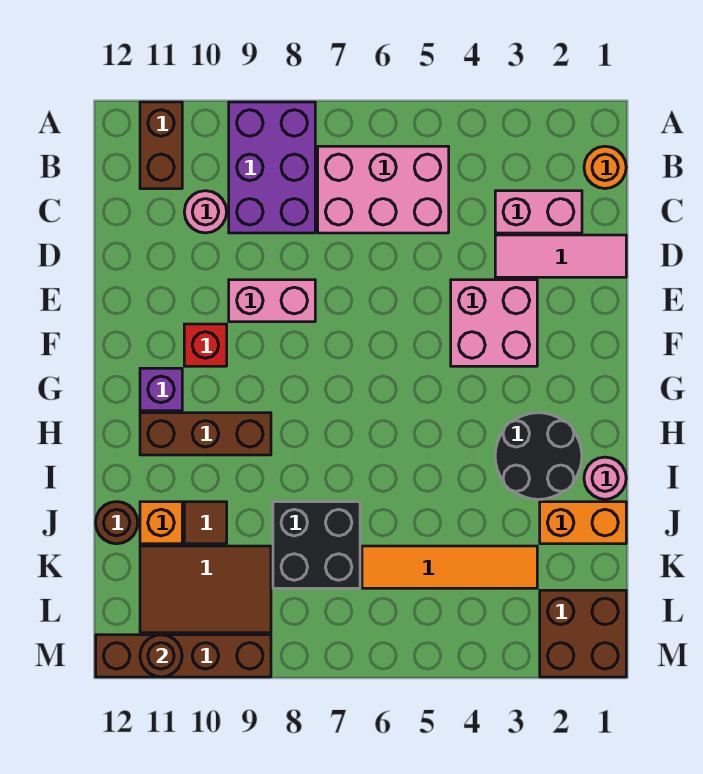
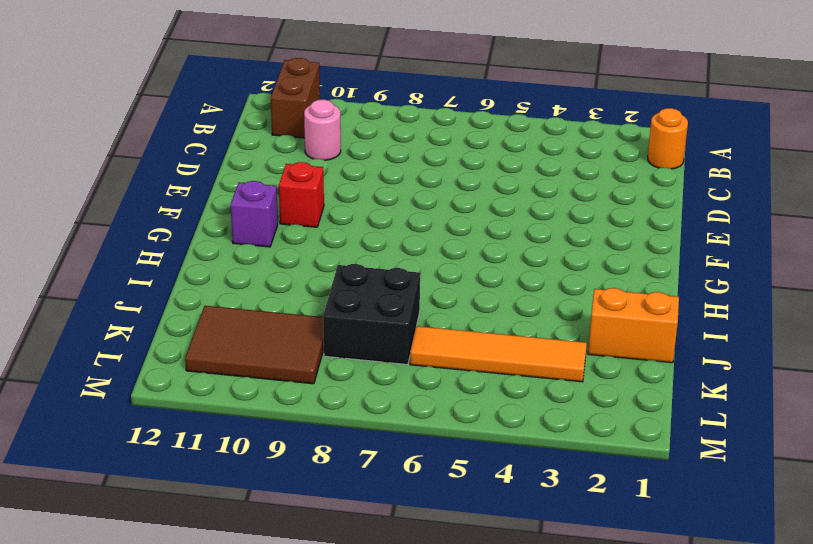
none -> purple brick A8:C9 level 1
none -> pink brick B5:C7 level 1
none -> pink brick C2:C3 level 1

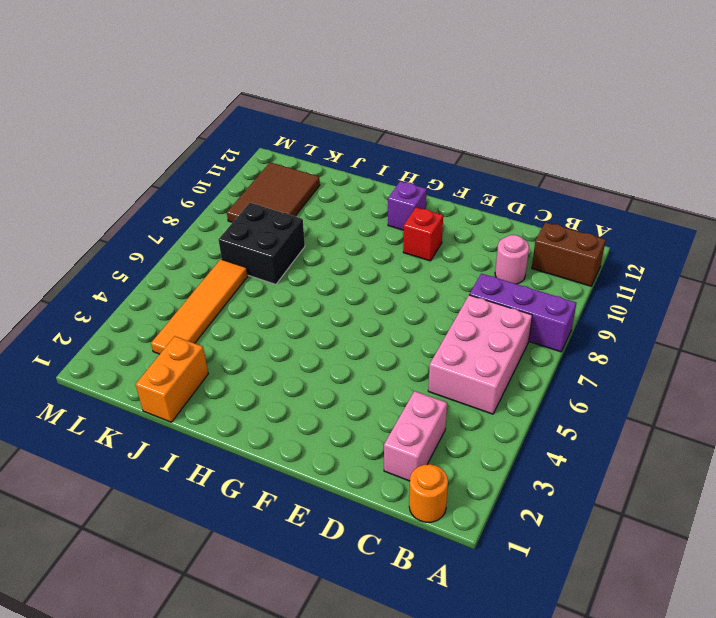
purple brick A8:C8 level 1 -> purple brick A8:C9 level 1
none -> pink tile D1:D3 level 1
none -> pink brick E3:F4 level 1
none -> pink brick E8:E9 level 1

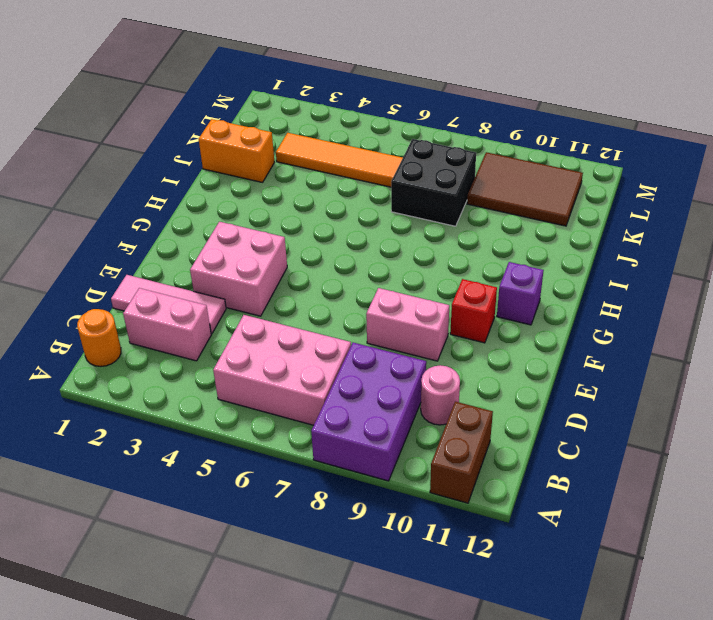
none -> black round brick H2:I3 level 1
none -> brown brick H9:H11 level 1
none -> pink round brick I1 level 1

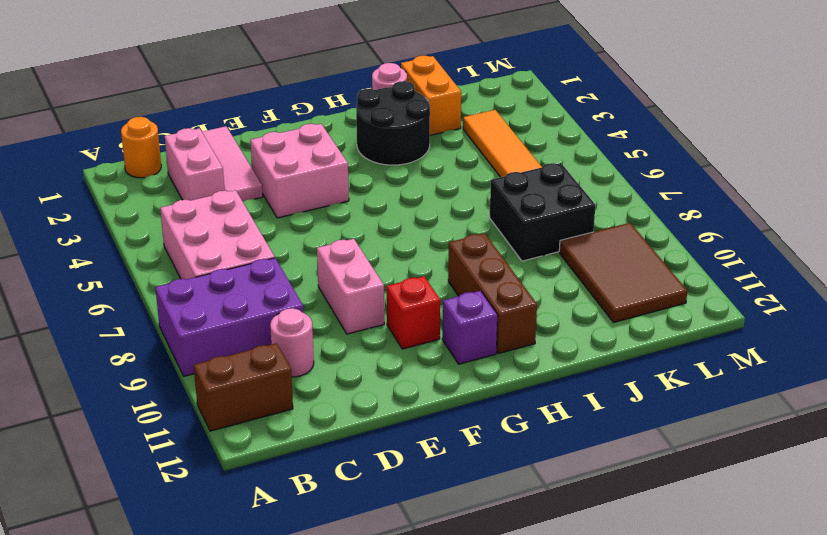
none -> brown tile J10 level 1
none -> orange brick J11 level 1
none -> brown round brick J12 level 1

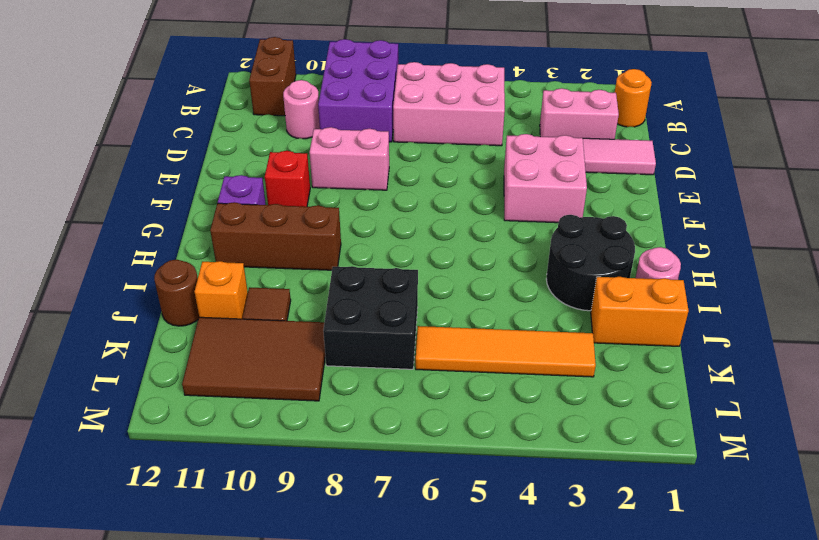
none -> brown brick L1:M2 level 1
none -> brown brick M9:M12 level 1
none -> brown round brick M11 level 2

